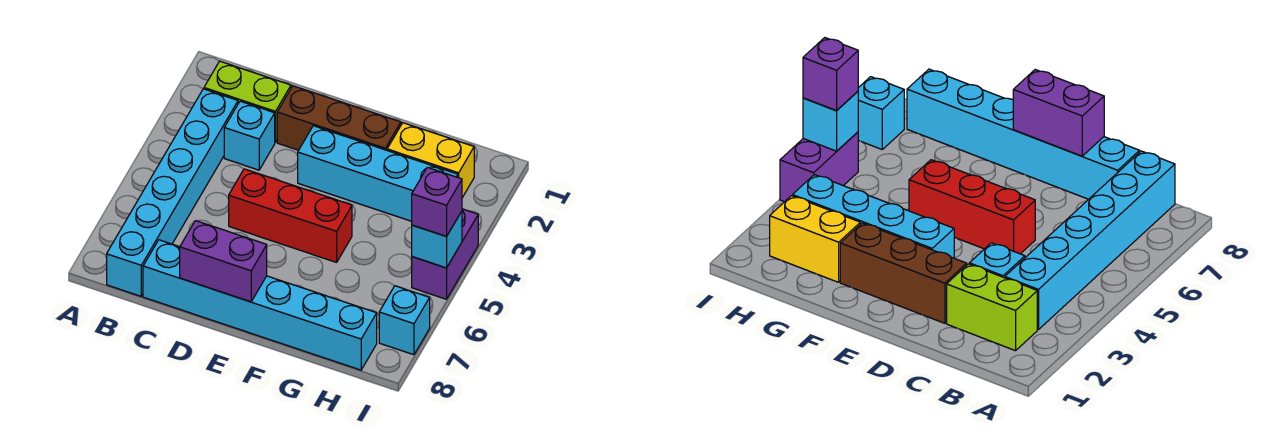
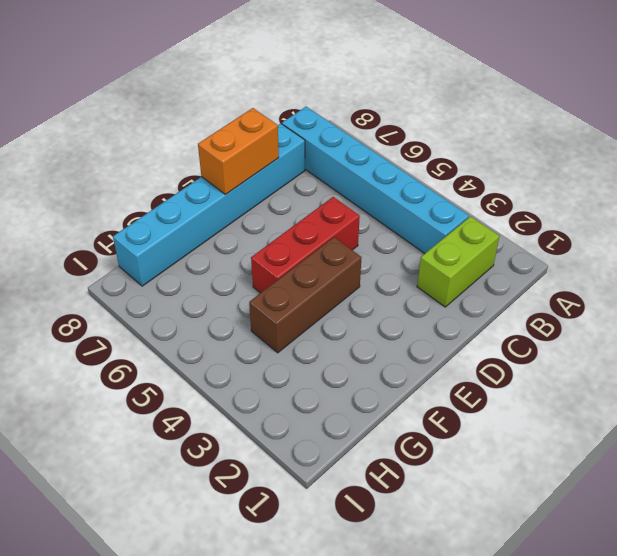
orange brick D8:E8 level 2 -> purple brick D8:E8 level 2
brown brick E4:G4 level 1 -> brown brick D2:F2 level 1
none -> cyan brick C3 level 1
none -> cyan brick E3:H3 level 1
none -> yellow brick G2:H2 level 1

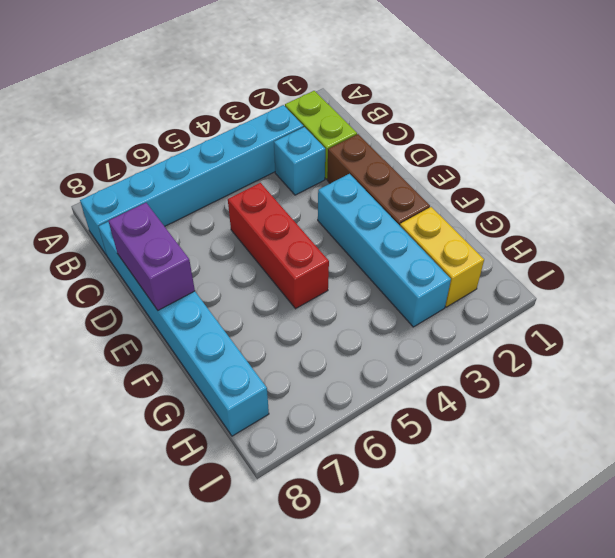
none -> purple brick I4:I5 level 1
none -> cyan brick I7 level 1
none -> cyan brick I5 level 2

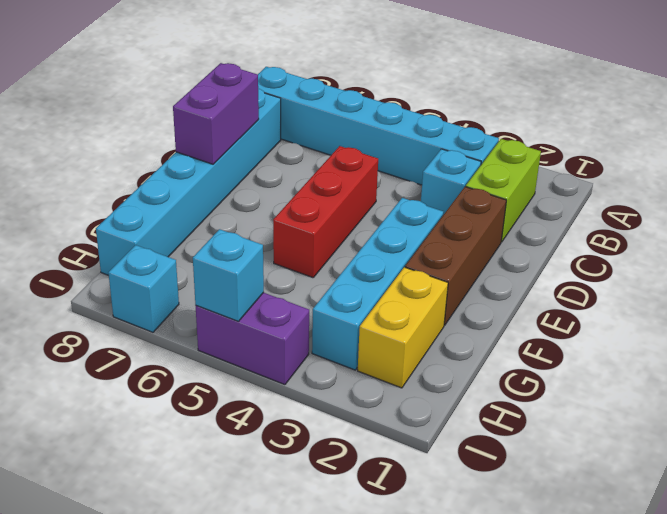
none -> purple brick I5 level 3

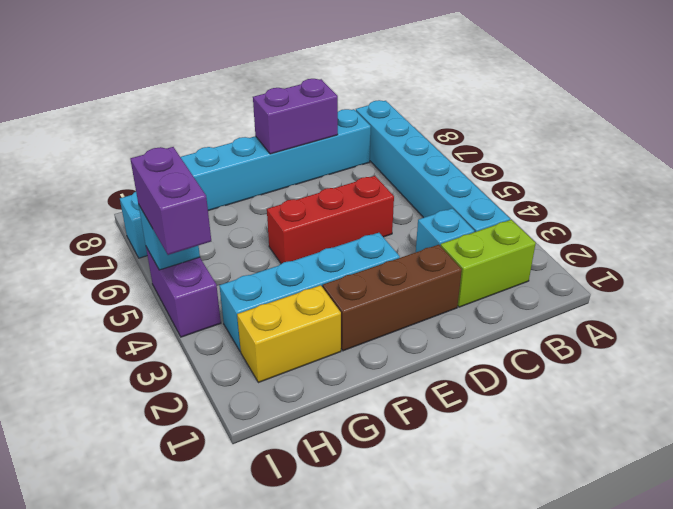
purple brick I4:I5 level 3 -> purple brick I5 level 3

